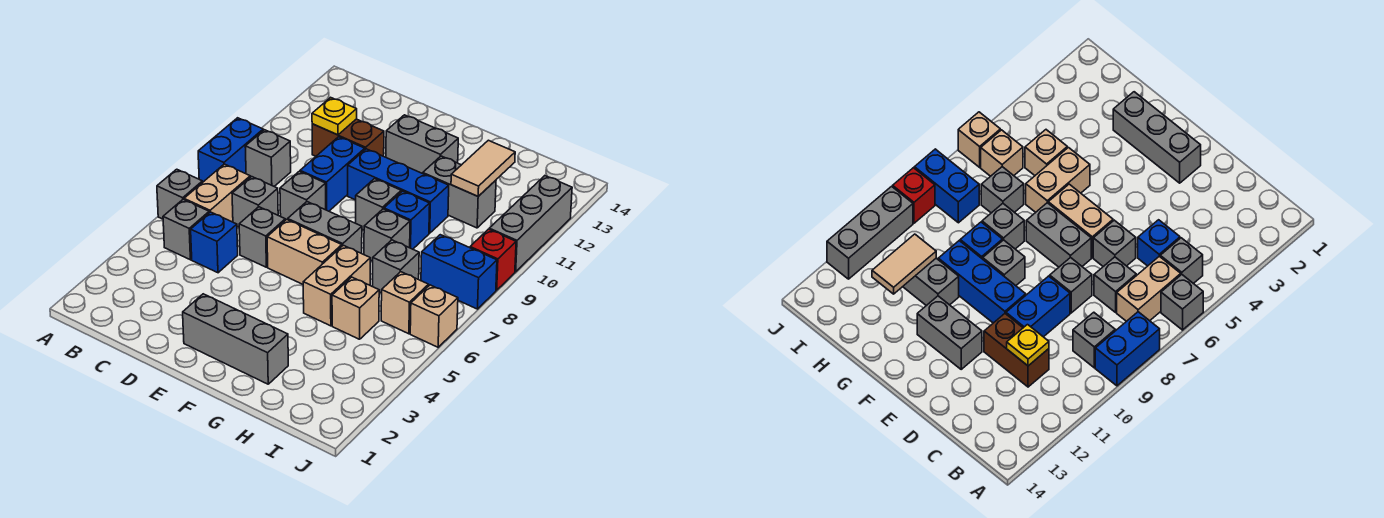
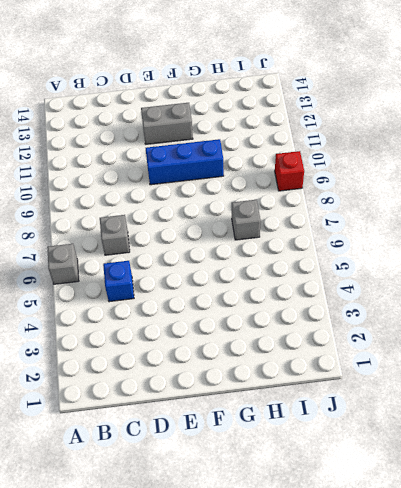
none -> blue brick A8:A9 level 1
none -> grey brick B5 level 1
none -> tan brick B6:B7 level 1
none -> grey brick B9 level 1

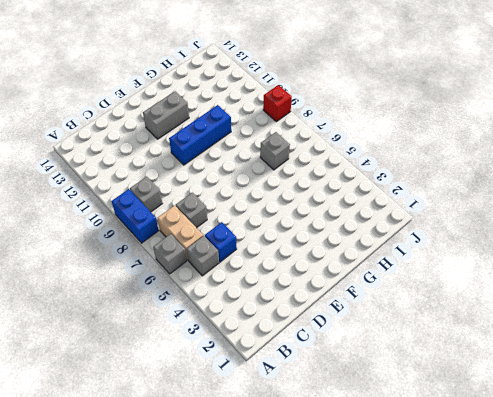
none -> brown brick C11:D11 level 1
none -> grey brick D6 level 1
none -> grey brick D8 level 1
none -> blue brick D9:D10 level 1

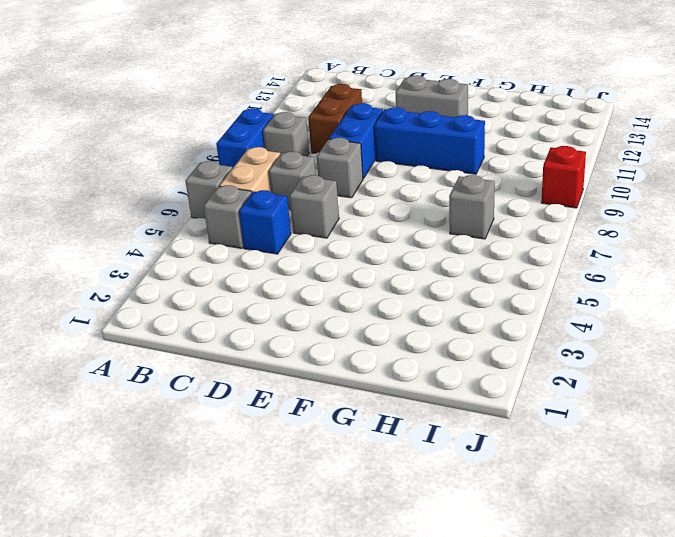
brown brick C10:C11 level 1 -> brown brick C11:D11 level 1
none -> grey brick E2:G2 level 1
none -> tan brick E6:F6 level 1
none -> grey brick E7:F7 level 1
none -> grey brick F9 level 1

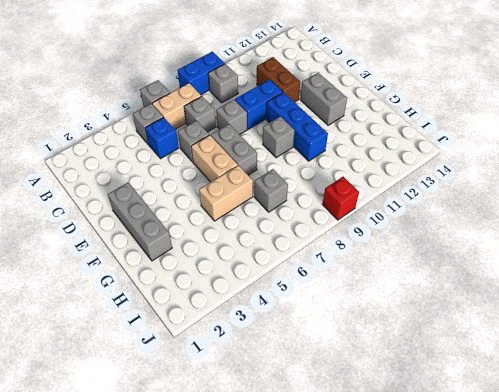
none -> grey brick G8 level 1
none -> blue brick G9 level 1
none -> grey brick G11:H11 level 1
none -> tan brick H5 level 1

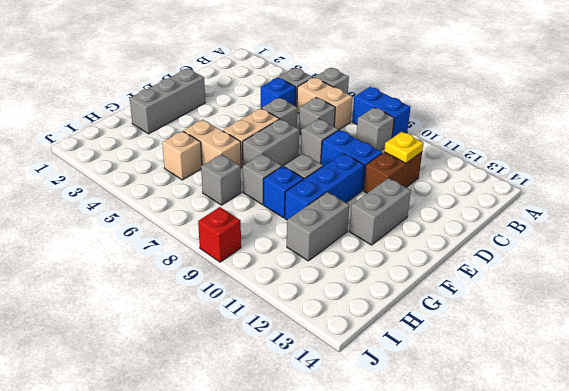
none -> tan brick I6 level 1
none -> blue brick I8:J8 level 1
none -> tan brick J6 level 1
none -> grey brick J10:J12 level 1

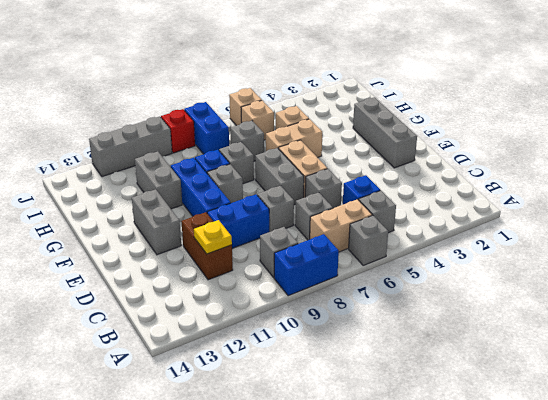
none -> tan tile H11:H12 level 2

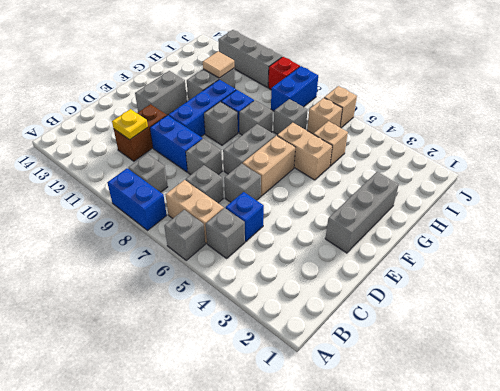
tan tile H11 level 2 -> tan tile H11:H12 level 2

